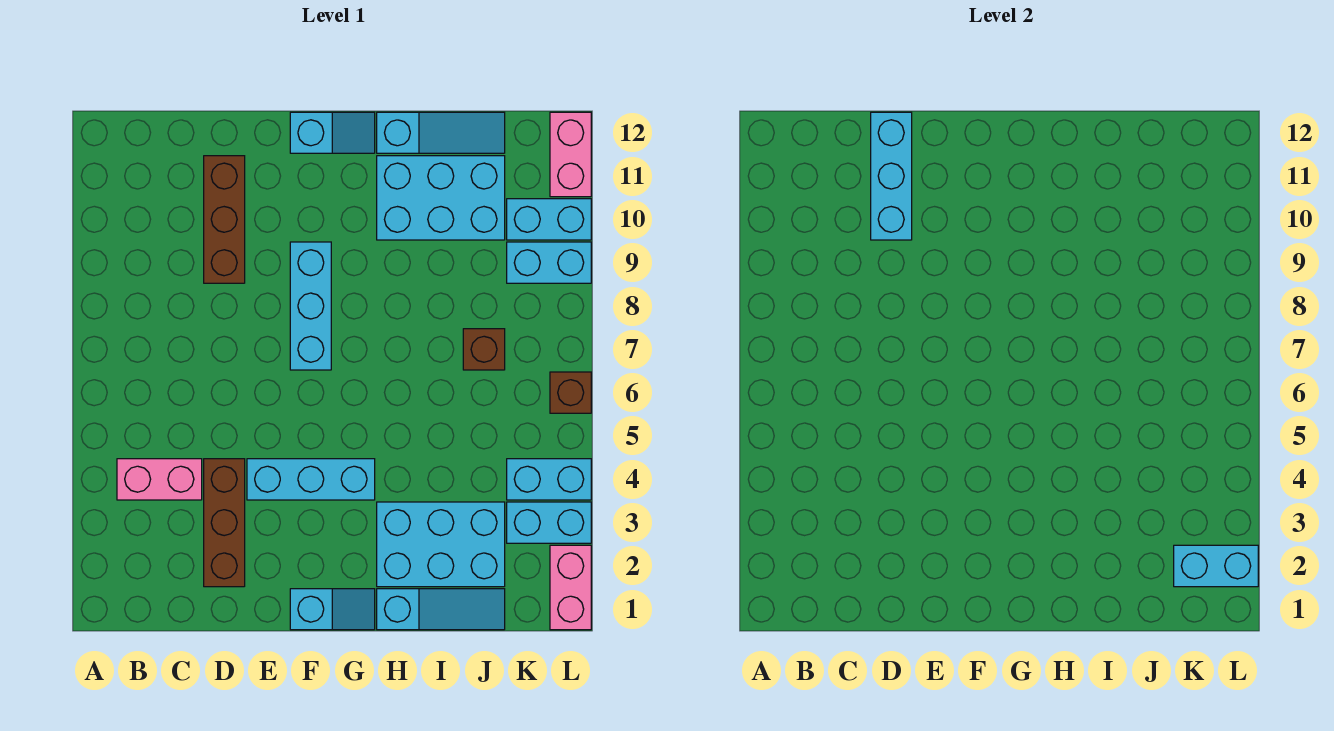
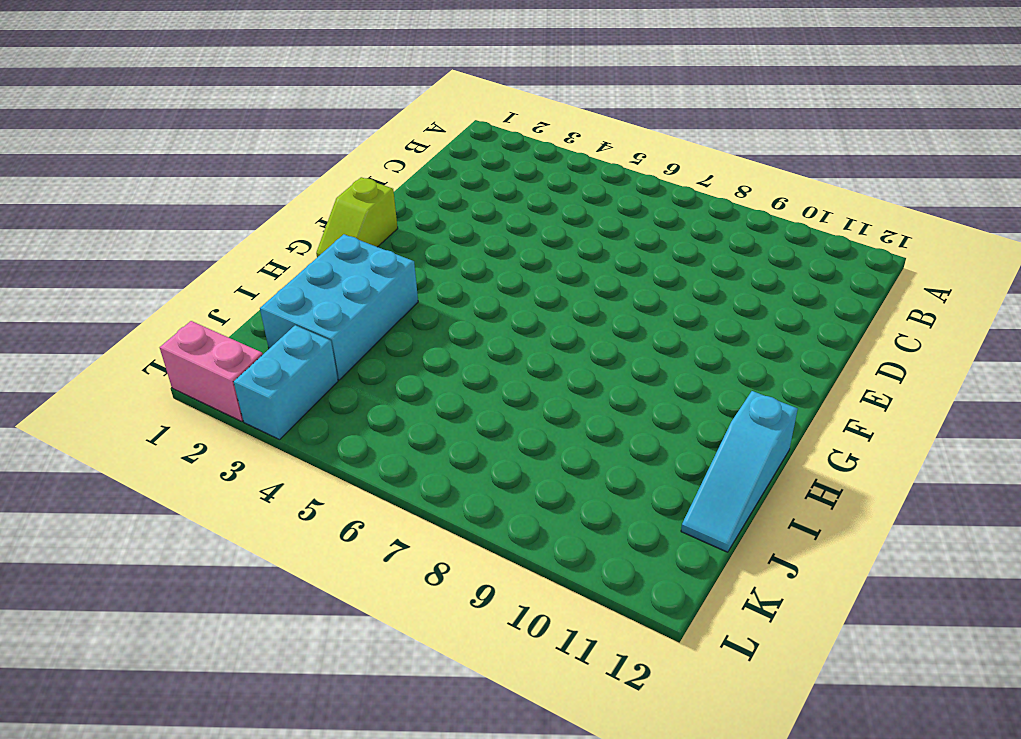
lime slope F1:G1 level 1 top F -> cyan slope F1:G1 level 1 top F
none -> pink brick B4:C4 level 1
none -> brown brick D2:D4 level 1
none -> brown brick D9:D11 level 1

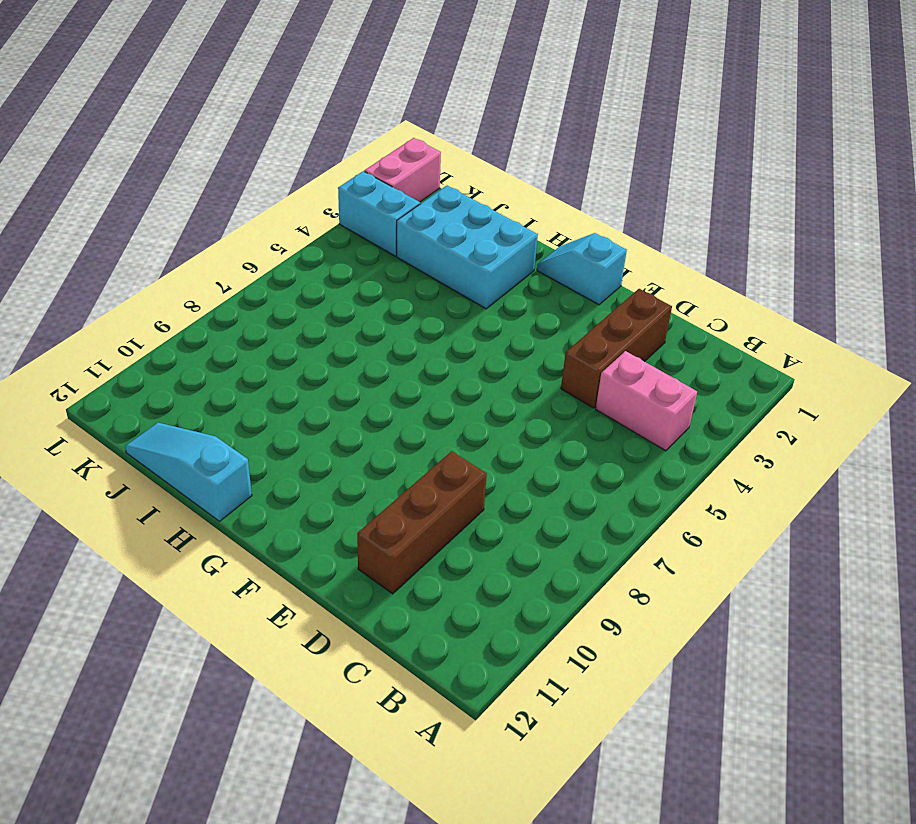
none -> cyan brick E4:G4 level 1
none -> cyan brick F7:F9 level 1
none -> cyan slope F12:G12 level 1 top F

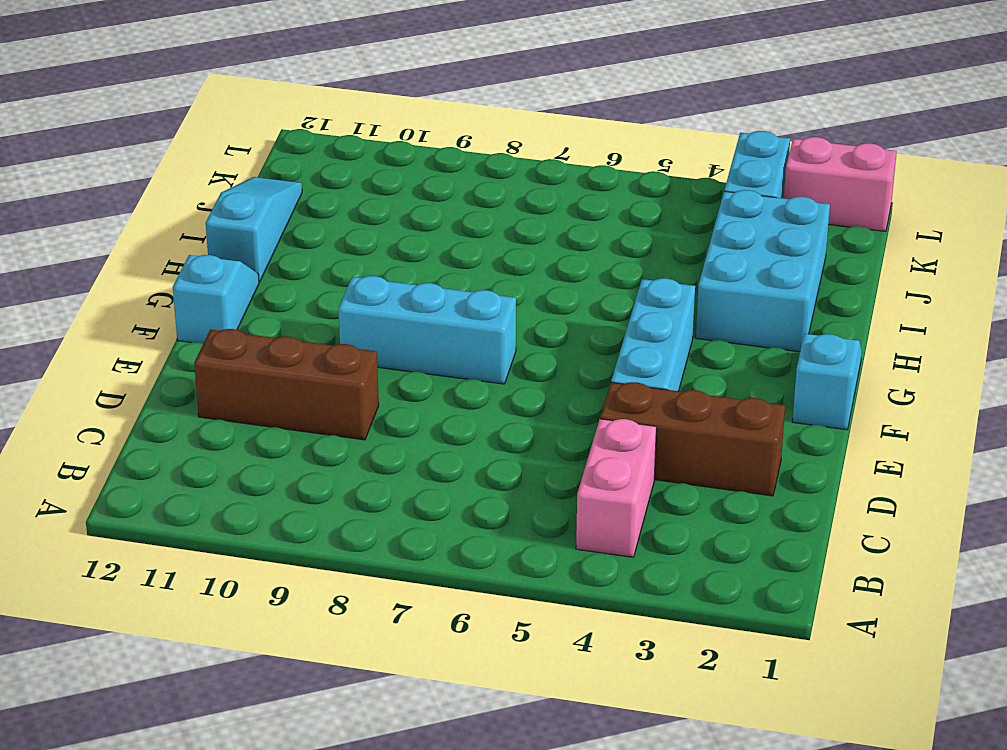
none -> cyan slope H1:J1 level 1 top H
none -> cyan brick H10:J11 level 1
none -> brown brick J7 level 1

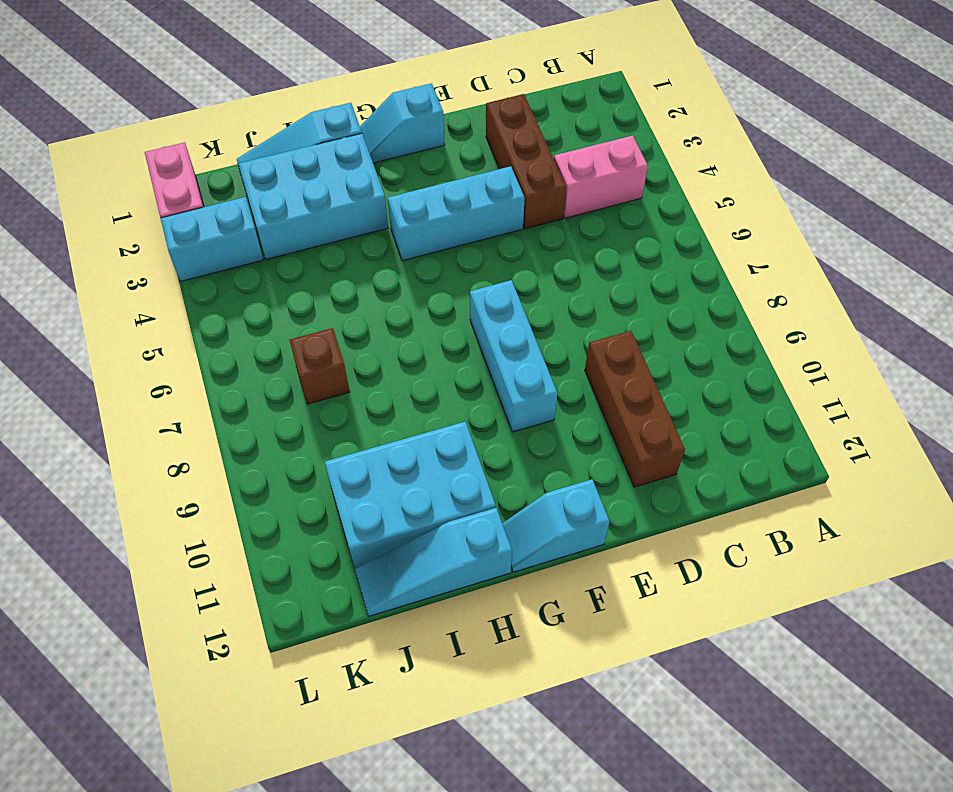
none -> cyan brick K4:L4 level 1
none -> cyan brick K9:L9 level 1
none -> cyan brick K10:L10 level 1

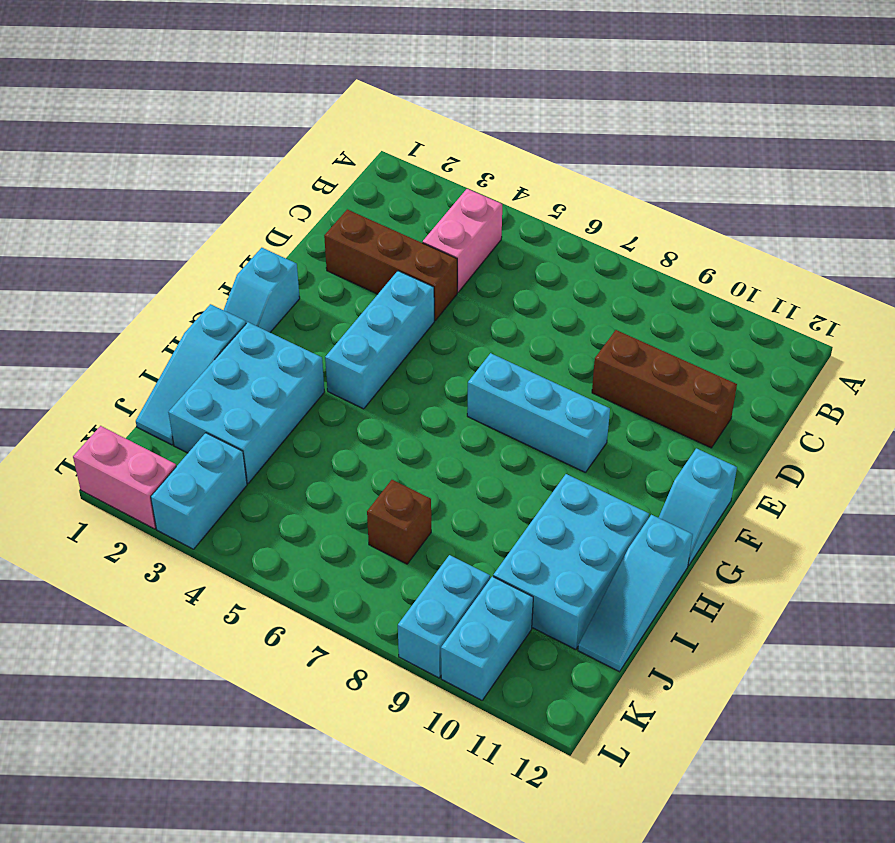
none -> cyan brick K4:L4 level 1
none -> brown brick L6 level 1
none -> pink brick L11:L12 level 1

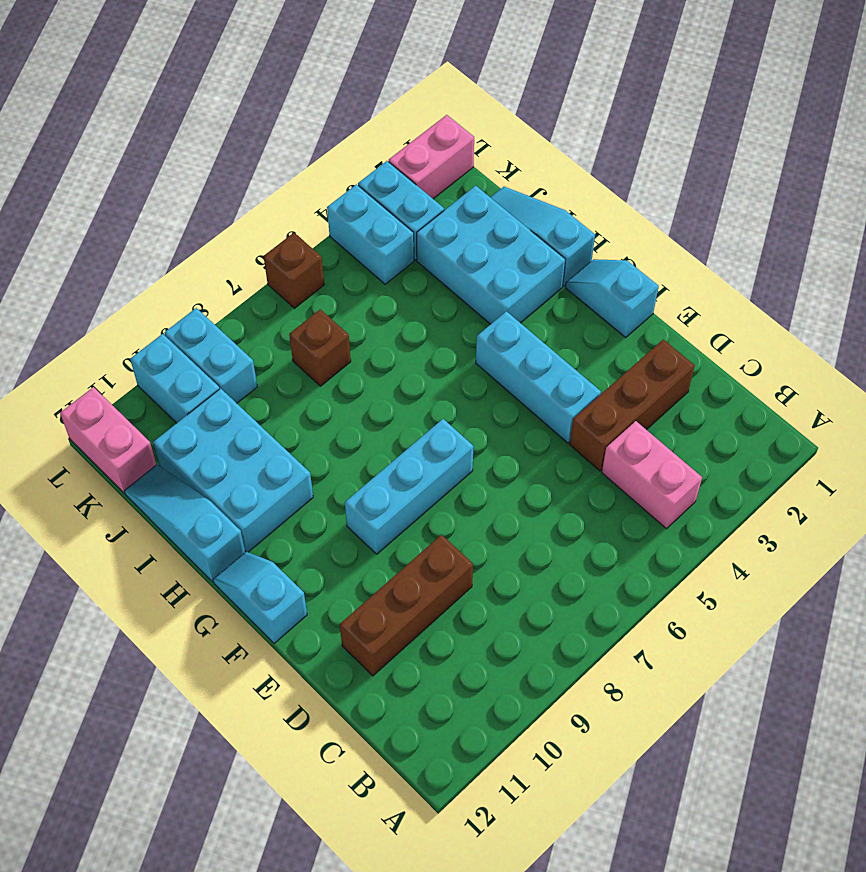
pink brick K12:L12 level 1 -> pink brick L11:L12 level 1
none -> cyan brick D10:D12 level 2
none -> cyan brick K2:L2 level 2

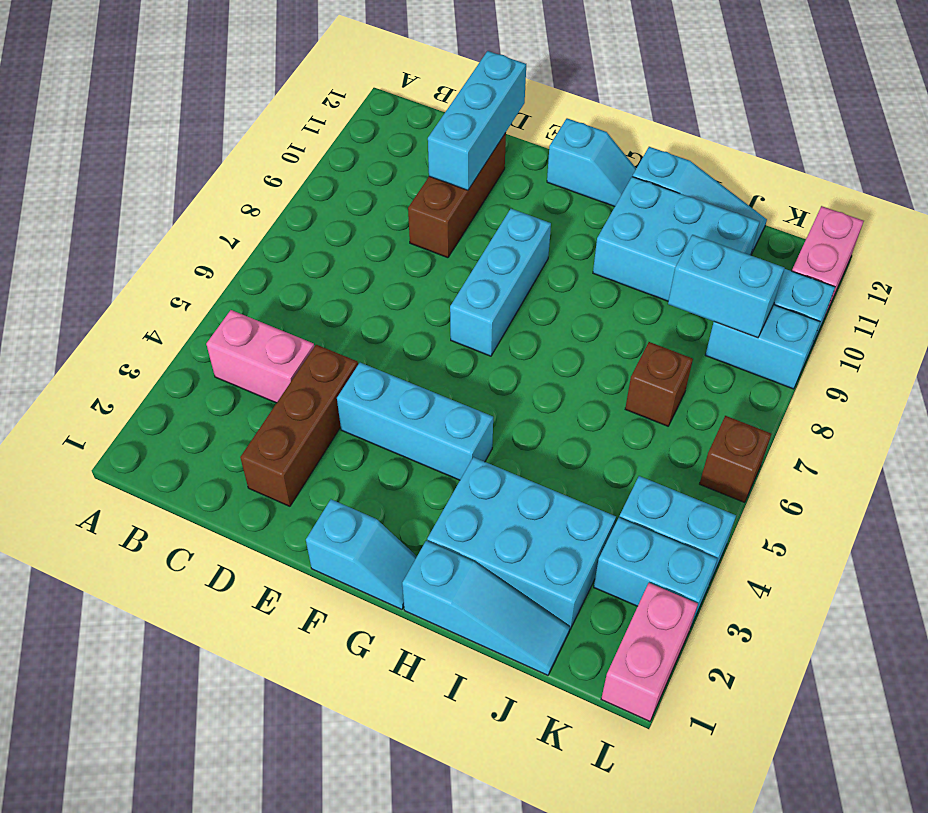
cyan brick J9:K9 level 2 -> cyan brick K2:L2 level 2

